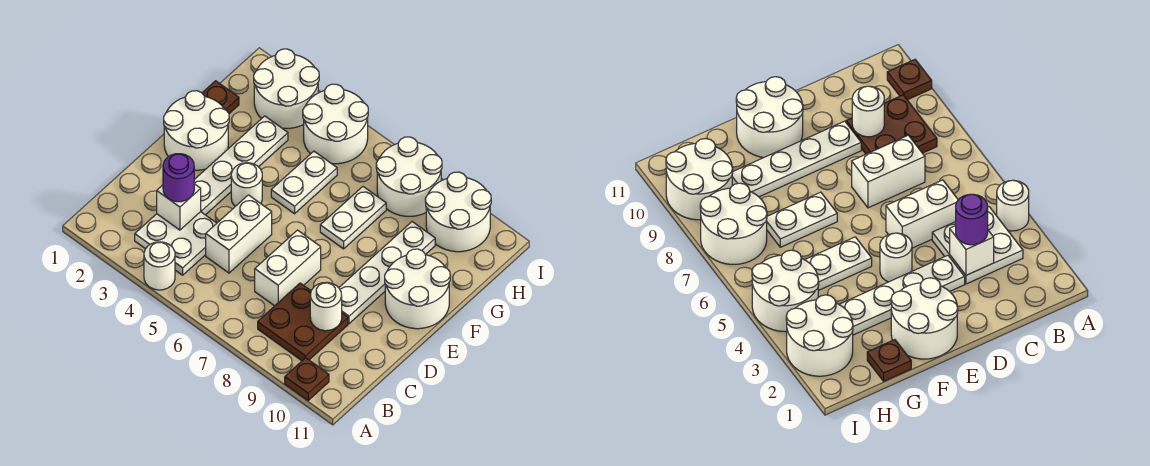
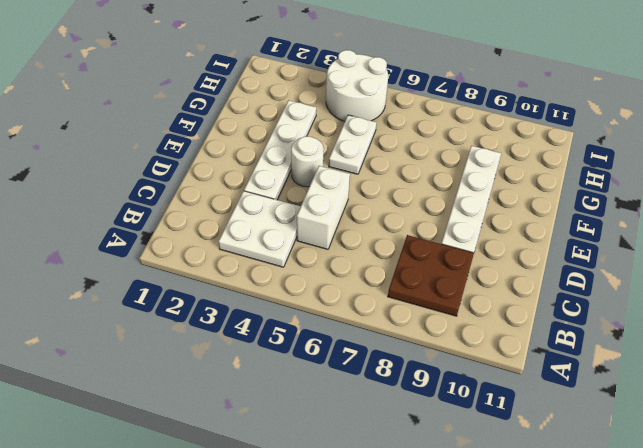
none -> white round brick A4 level 1
none -> brown plate A10 level 1
none -> white brick C7:D7 level 1

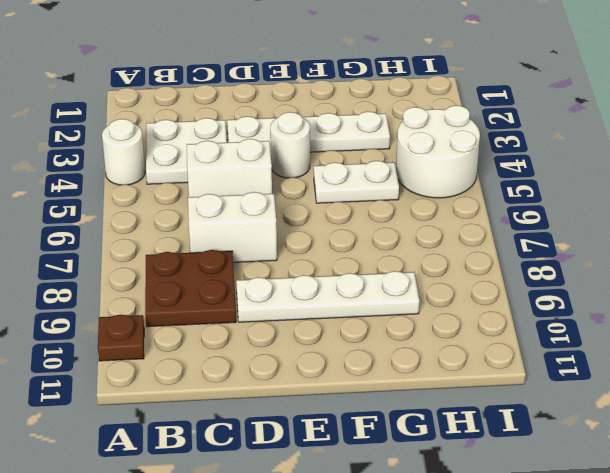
none -> white round brick E1:F2 level 1
none -> white round brick E10:F11 level 1
none -> white plate F7:G7 level 1

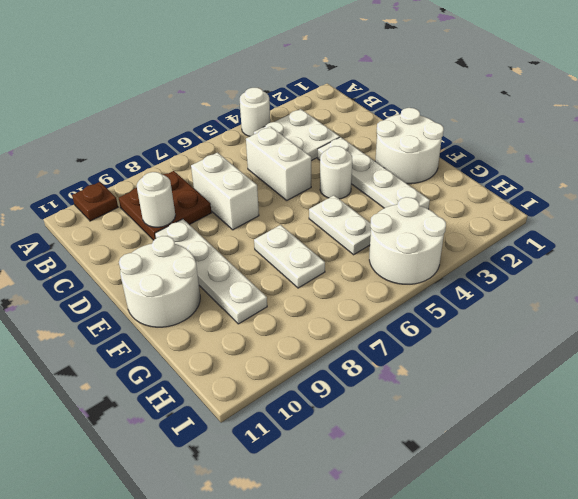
none -> brown plate G1 level 1
none -> white round brick H2:I3 level 1
none -> white round brick H7:I8 level 1

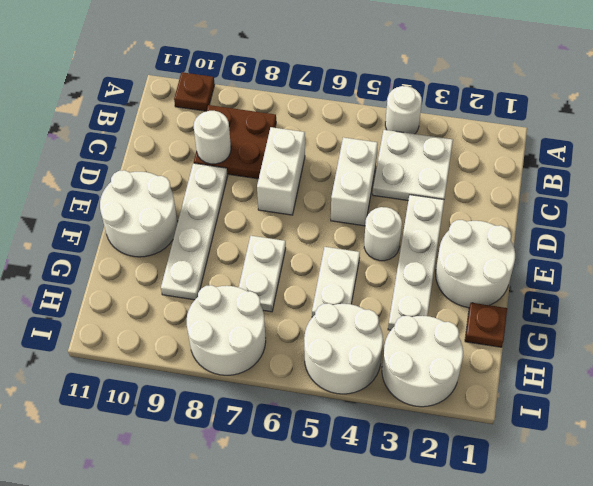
none -> white round brick H9:I10 level 1
none -> white brick C3 level 2
none -> purple round brick C3 level 3

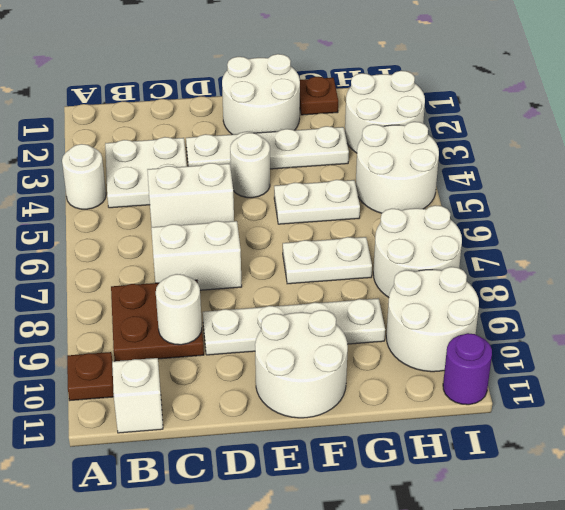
white brick B11 level 1 -> white brick C3 level 2
purple round brick I11 level 1 -> purple round brick C3 level 3

